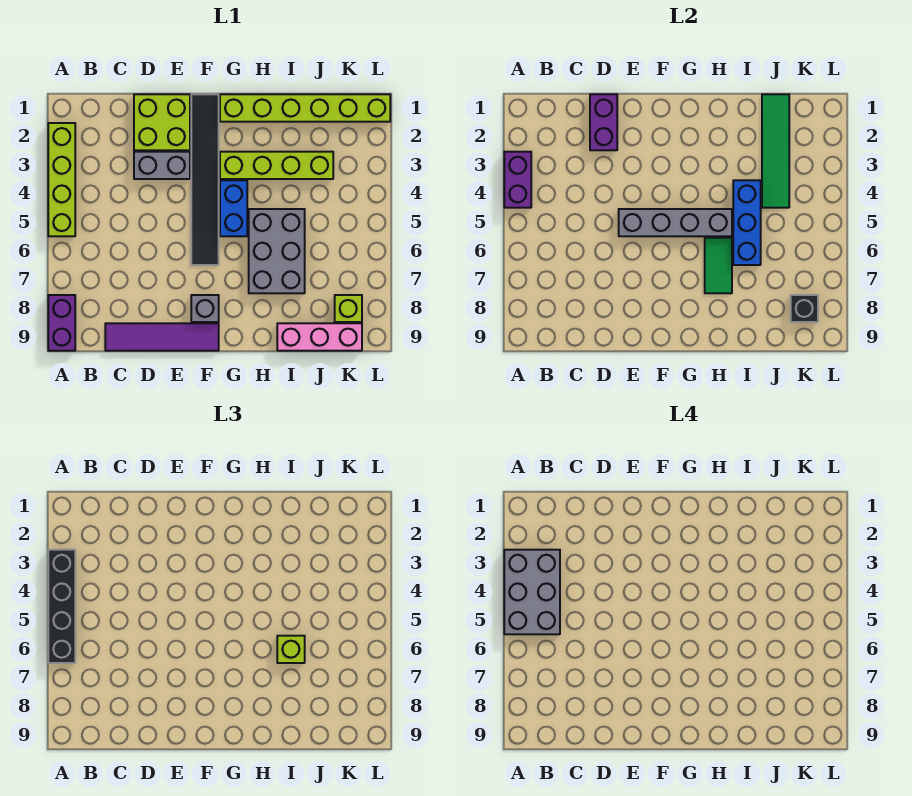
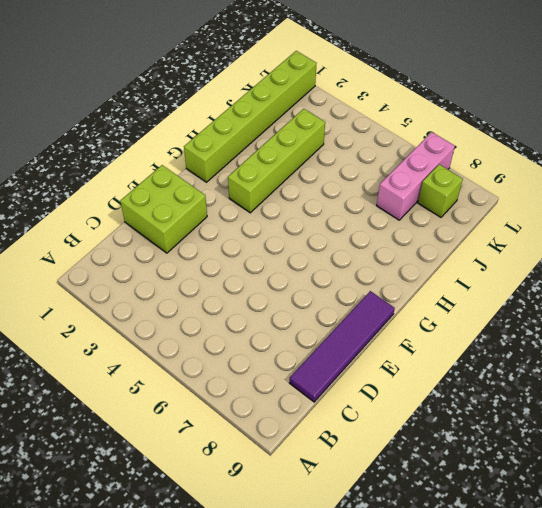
pink brick J7:L7 level 1 -> pink brick I9:K9 level 1
none -> lime brick A2:A5 level 1
none -> purple brick A8:A9 level 1
none -> grey brick D3:E3 level 1

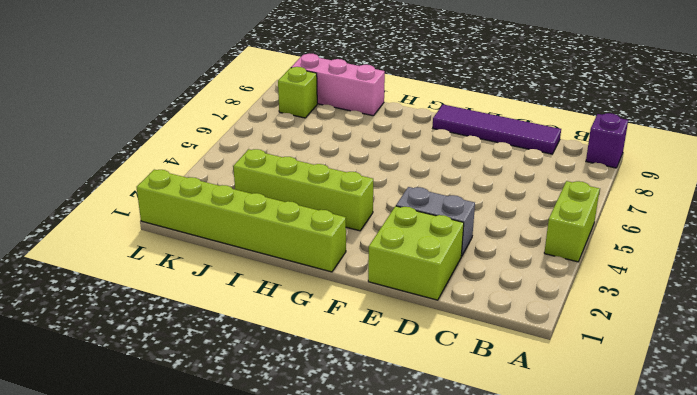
lime brick A4:A5 level 1 -> lime brick A2:A5 level 1
purple brick A9 level 1 -> purple brick A8:A9 level 1
none -> black tile F1:F6 level 1
none -> grey brick F8 level 1
none -> blue brick G4:G5 level 1

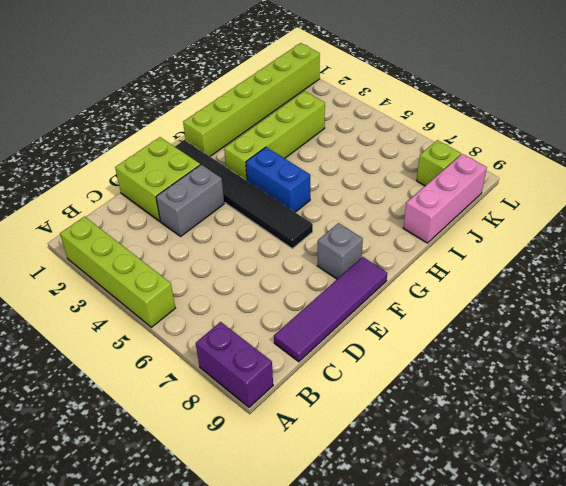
none -> grey brick H5:I7 level 1
none -> purple brick A3:A4 level 2
none -> purple brick D1:D2 level 2

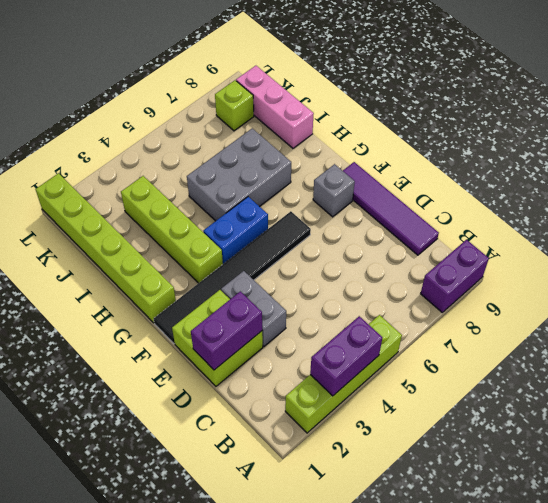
none -> grey brick E5:H5 level 2
none -> green tile H6:H7 level 2
none -> blue brick I4:I6 level 2

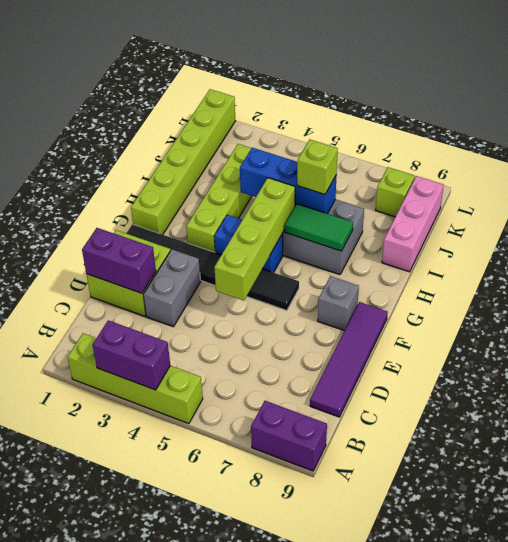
lime brick E5:H5 level 2 -> grey brick E5:H5 level 2
none -> green tile J1:J4 level 2
none -> black brick K8 level 2
none -> black brick A3:A6 level 3

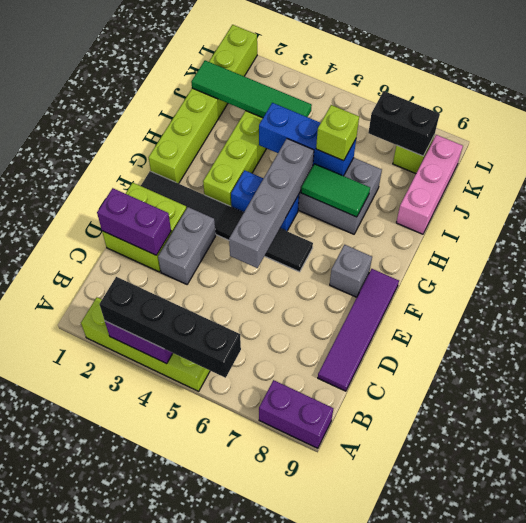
black brick K7:K8 level 2 -> black brick K8 level 2
none -> grey brick A3:B5 level 4

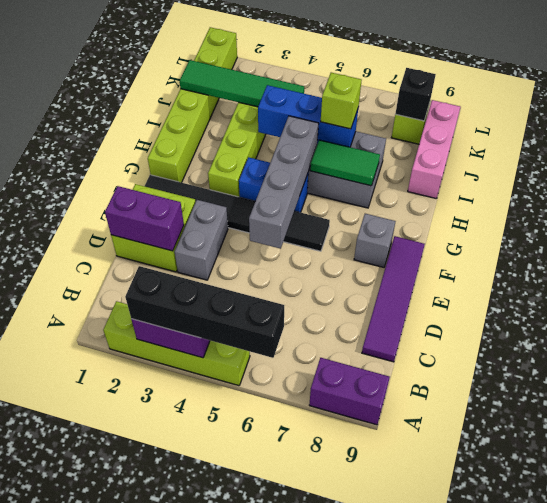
none -> grey brick A3:B5 level 4

